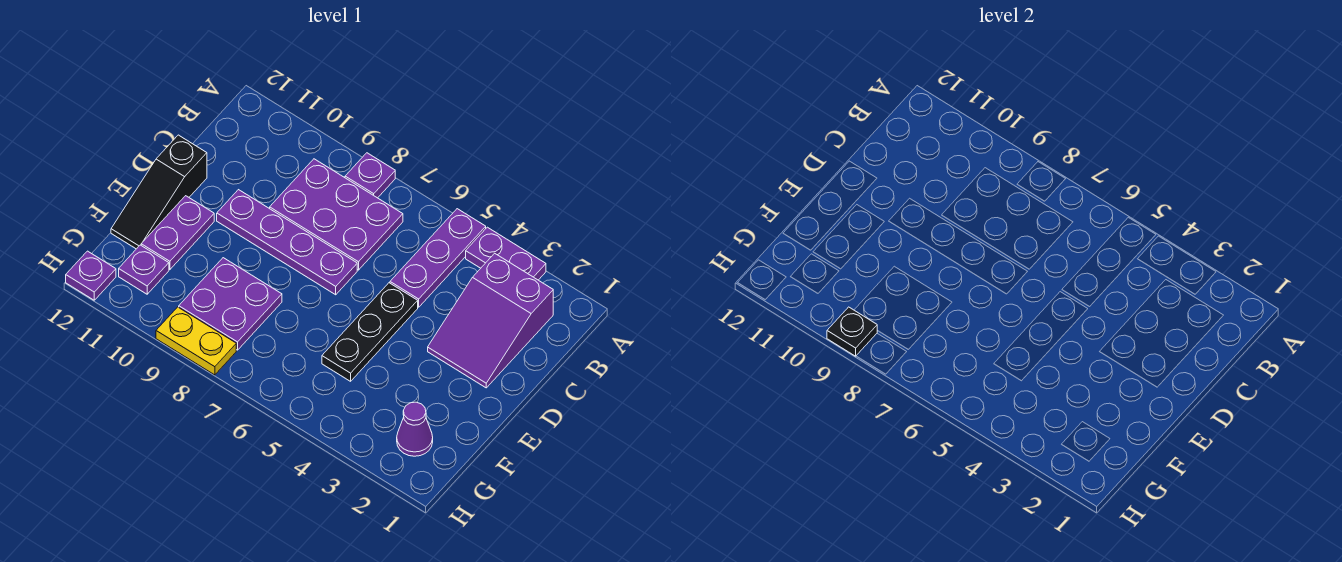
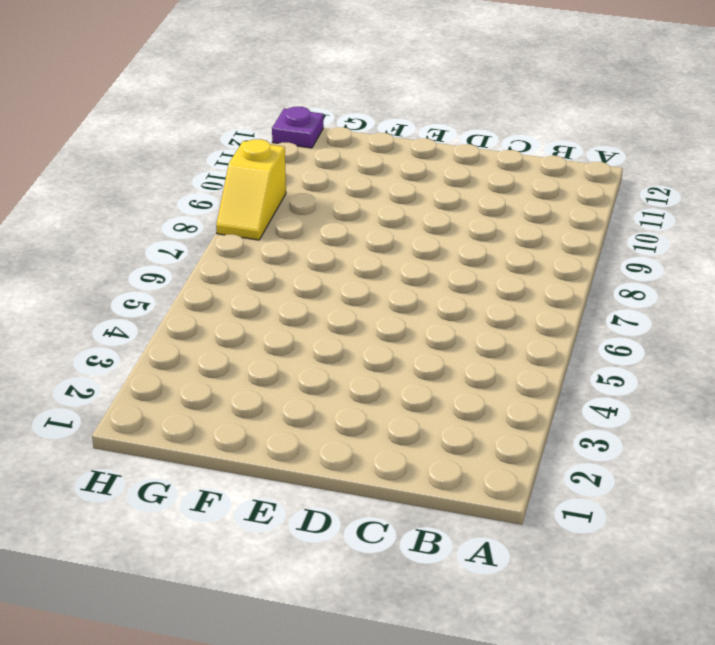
yellow slope H8:H9 level 1 top 9 -> yellow plate H8:H9 level 1
none -> purple plate A3:A4 level 1
none -> purple plate A5:C5 level 1
none -> purple plate A8 level 1

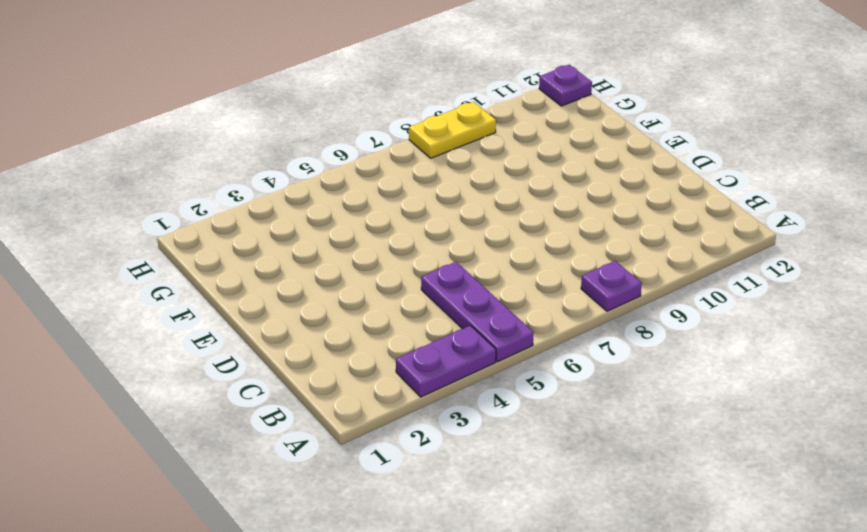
none -> purple slope B2:D3 level 1 top B
none -> purple plate B7:C9 level 1
none -> black plate D5:F5 level 1

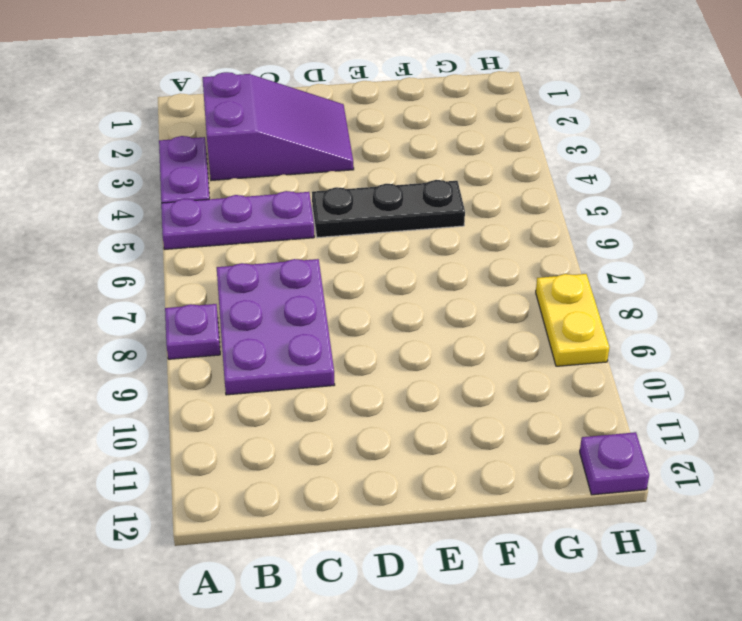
none -> purple plate D7:D10 level 1
none -> black slope D12:F12 level 1 top D
none -> purple plate E11:F11 level 1

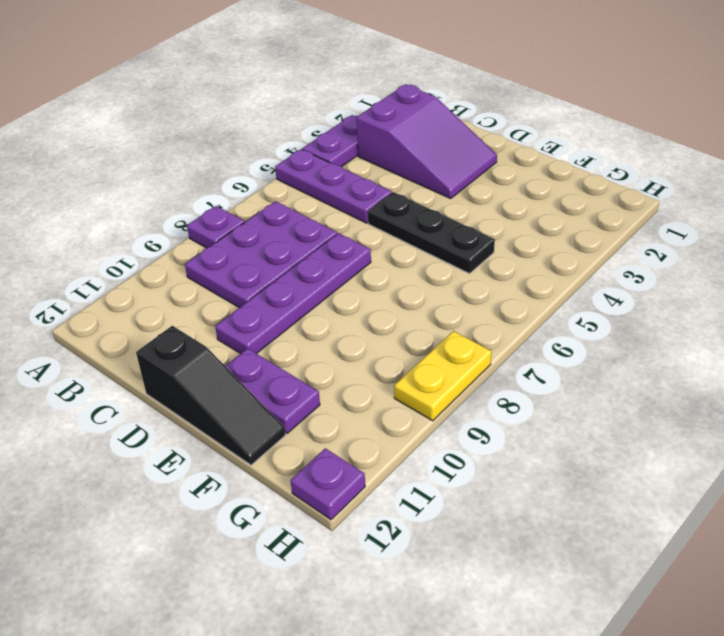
none -> purple plate F8:G9 level 1
none -> purple cone G2 level 1
none -> purple plate G11 level 1

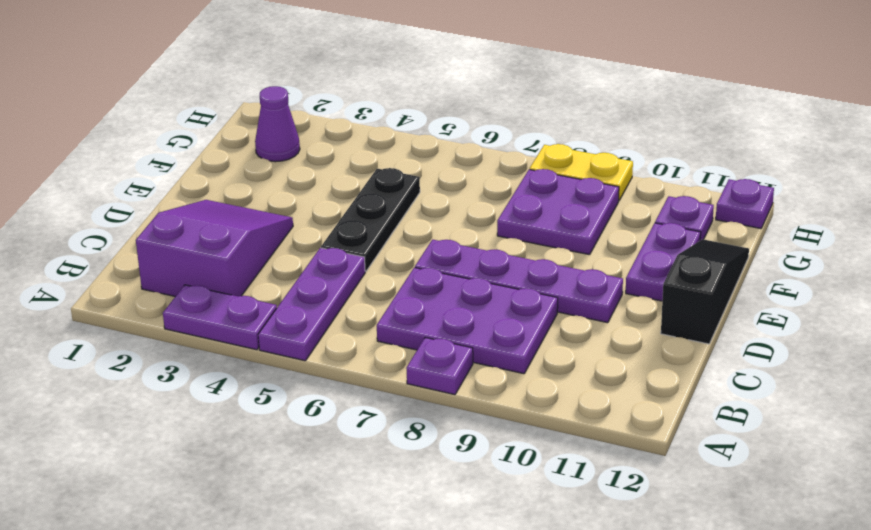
none -> black plate H9 level 2

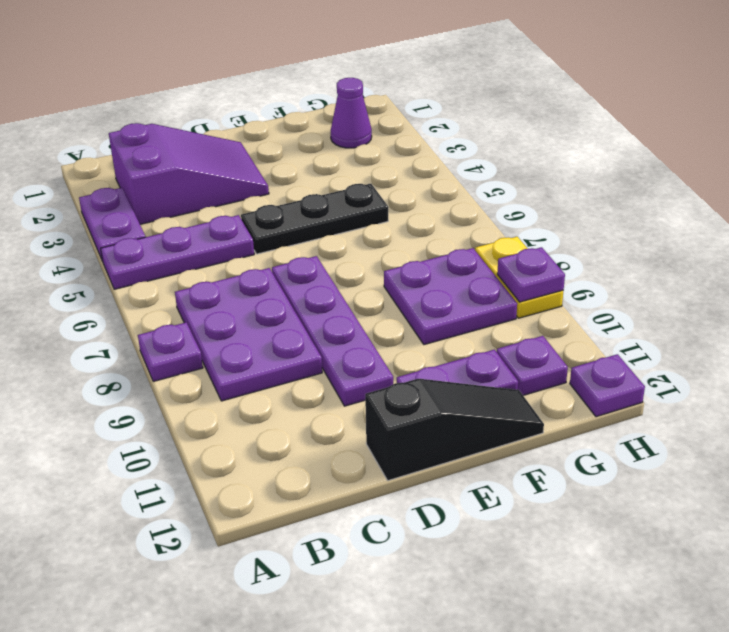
purple plate H9 level 2 -> black plate H9 level 2

